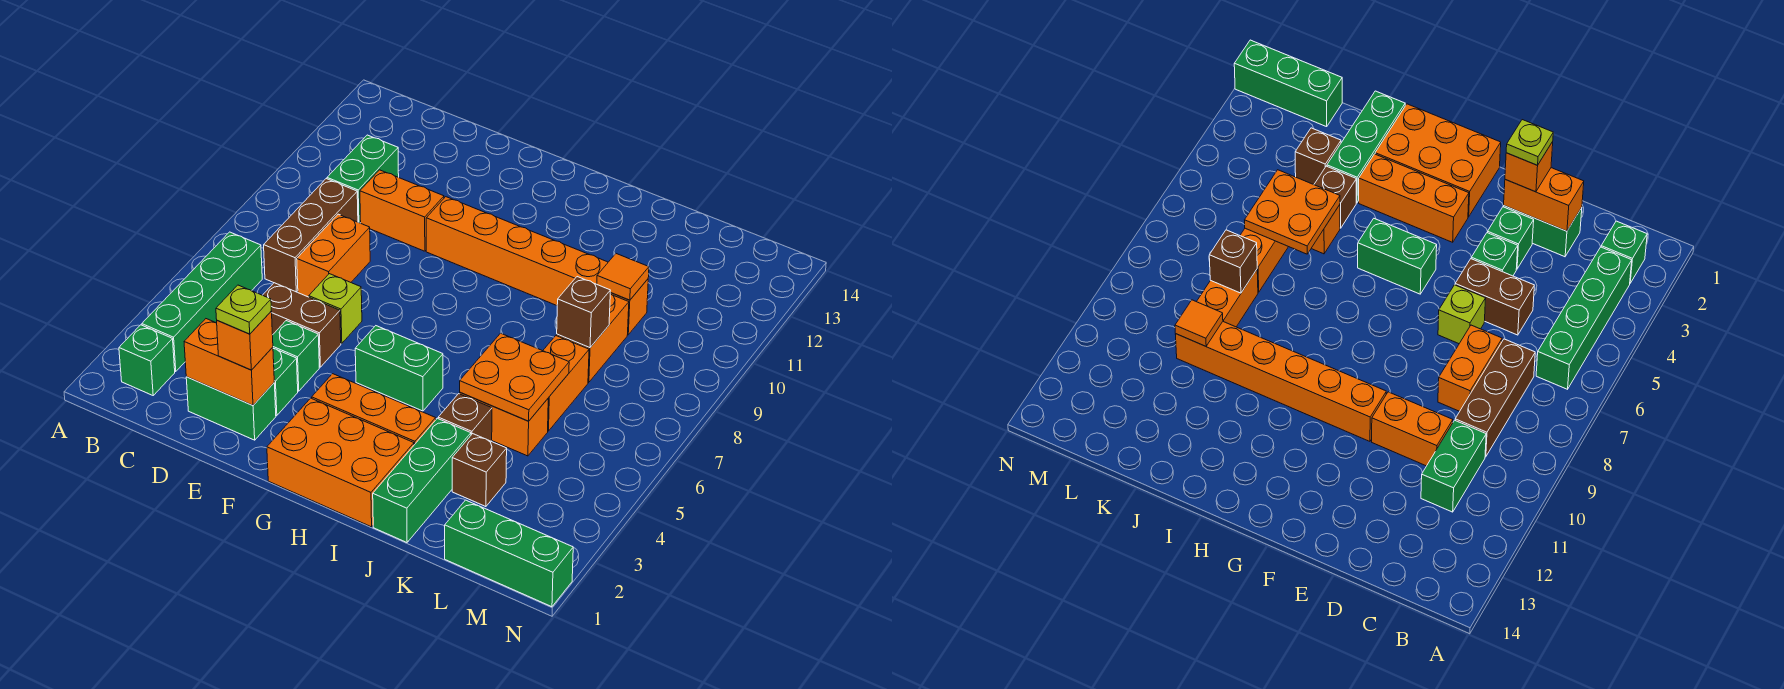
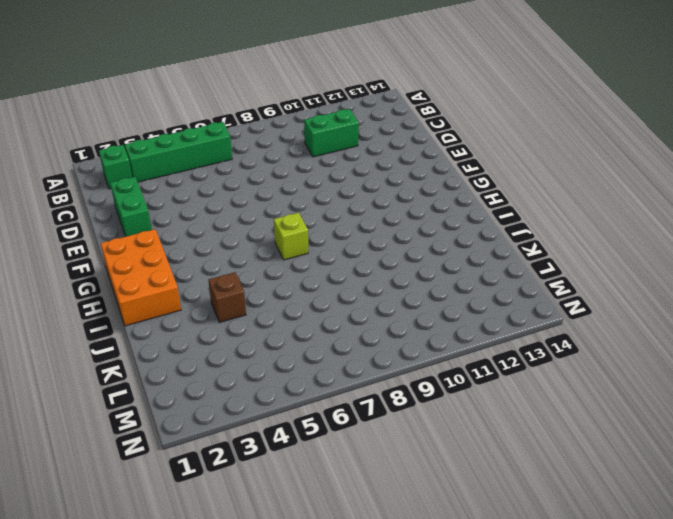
lime brick H7 level 1 -> lime brick E6 level 1
none -> brown brick C7:C9 level 1
none -> brown brick D5:E5 level 1
none -> orange brick D7:D8 level 1

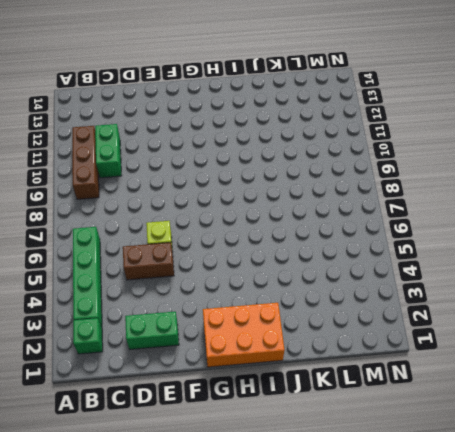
brown brick B9:B11 level 1 -> brown brick C7:C9 level 1
none -> orange brick D7:D8 level 1
none -> orange brick D10:E10 level 1
none -> green brick E3 level 1

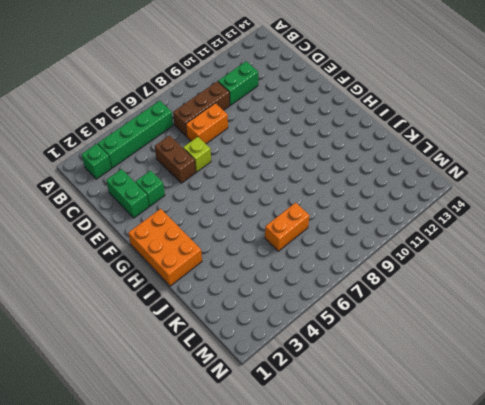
none -> orange brick D10:E10 level 1
none -> green brick E4 level 1
none -> orange brick F10:K10 level 1

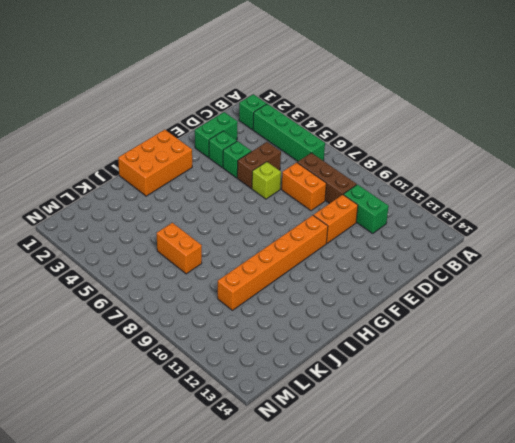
none -> orange brick G3:I3 level 1
none -> green brick G5:H5 level 1
none -> green brick J1:J3 level 1

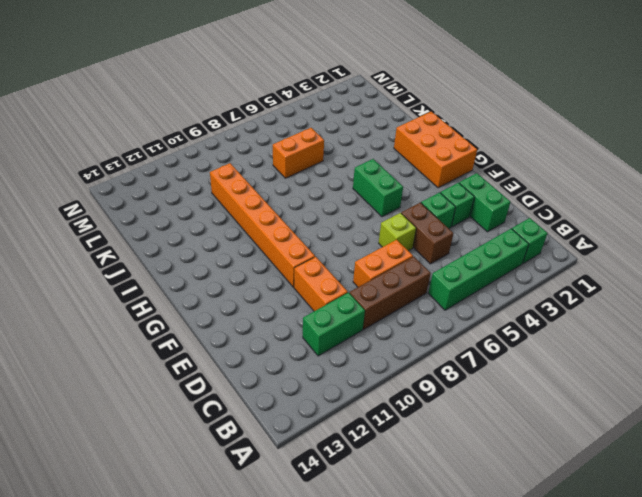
none -> orange brick G3:I3 level 1
none -> green brick J1:J3 level 1
none -> brown brick J4 level 1

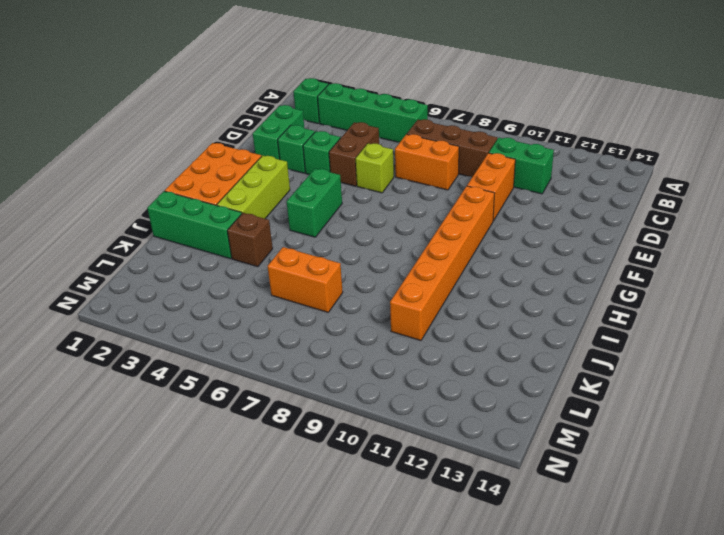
lime brick G3:I3 level 1 -> orange brick G3:I3 level 1
none -> orange brick J5:K5 level 1
none -> brown brick K3 level 1
none -> orange brick K8:K9 level 1

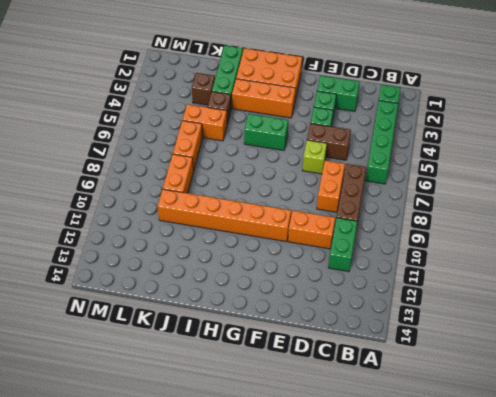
none -> green brick L1:N1 level 1
none -> orange brick D2:E2 level 2
none -> orange plate J5:K6 level 2

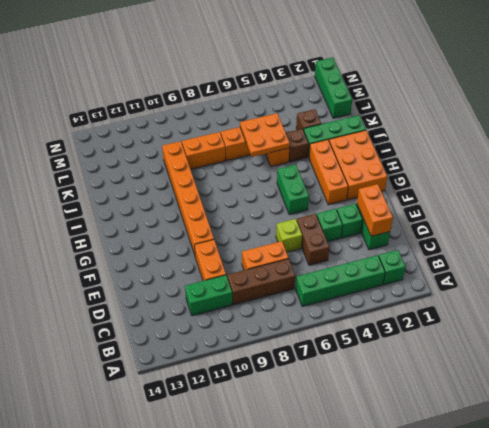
none -> brown brick K8 level 2
none -> orange tile K10 level 2
none -> orange brick E2 level 3

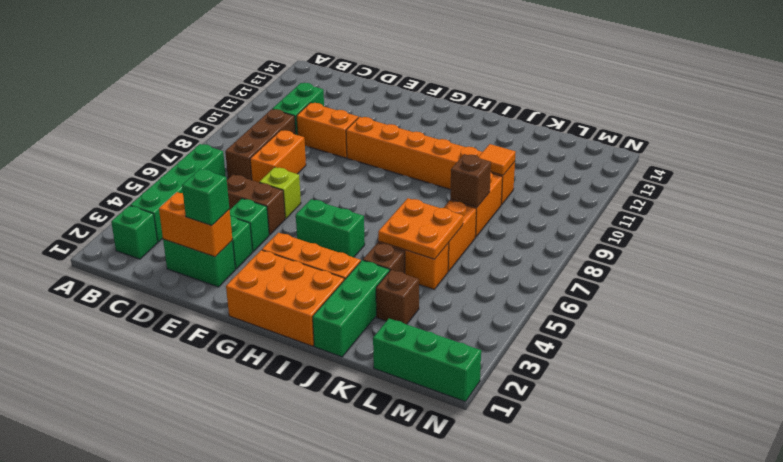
green brick E2 level 3 -> orange brick E2 level 3
none -> lime plate E2 level 4

